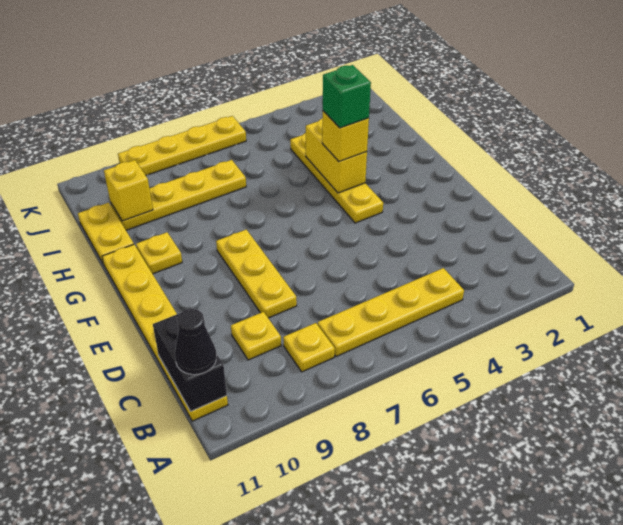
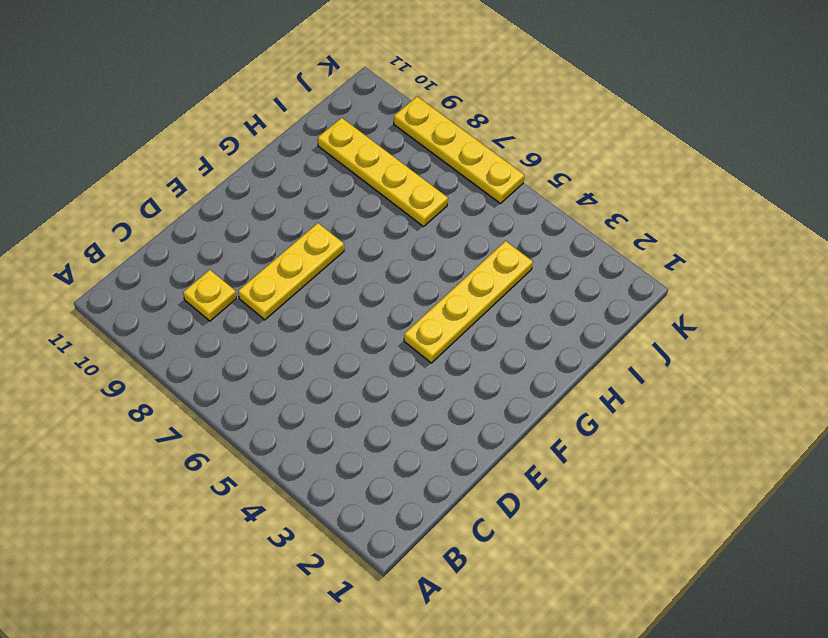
none -> yellow plate B4:B7 level 1
none -> yellow plate B8 level 1
none -> yellow plate B11:G11 level 1

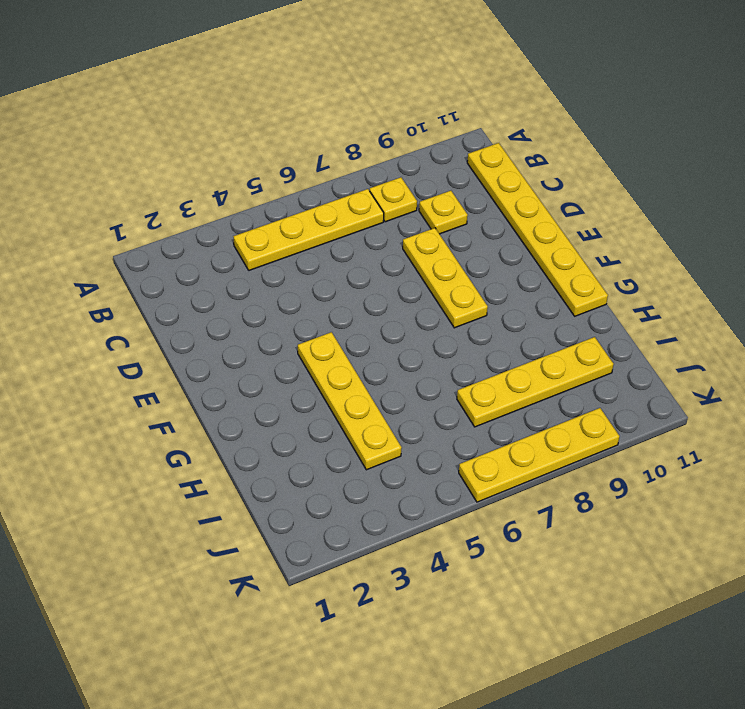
none -> yellow plate G10 level 1
none -> yellow plate H11:I11 level 1
none -> black brick B11:C11 level 2

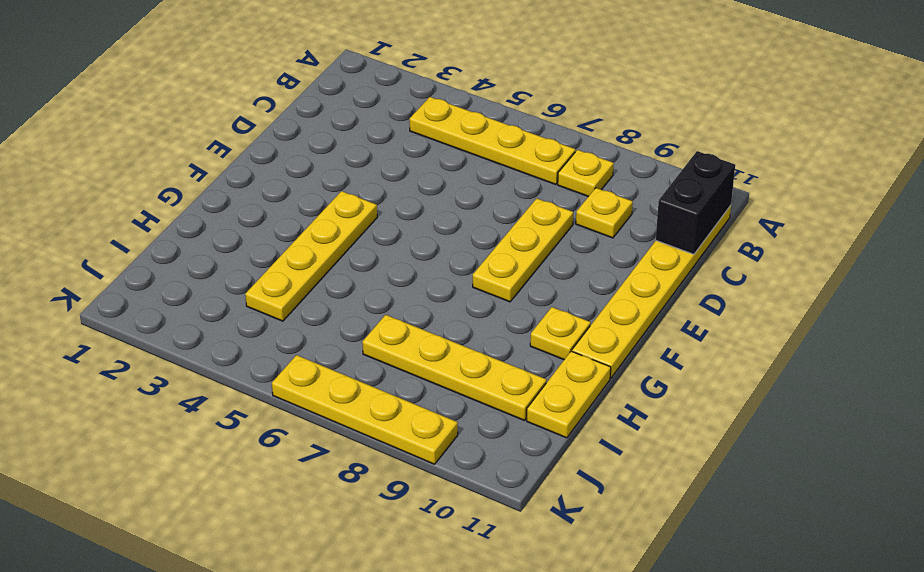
none -> yellow brick G4:H4 level 2
none -> yellow brick I10 level 2
none -> black cone B11 level 3

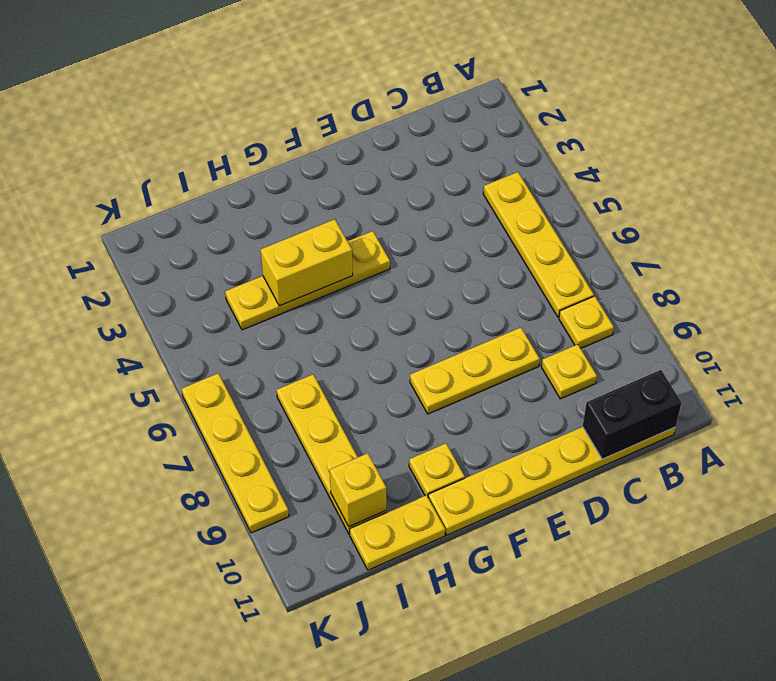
none -> black cone B11 level 3
none -> yellow brick G4 level 3
none -> green brick G4 level 4

